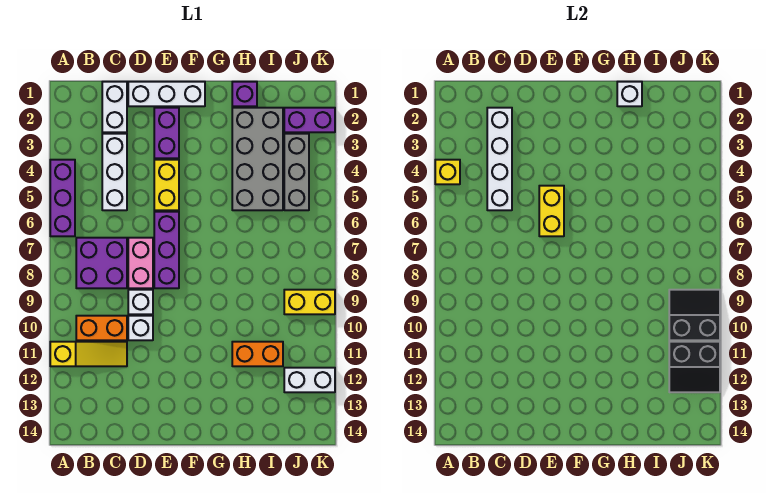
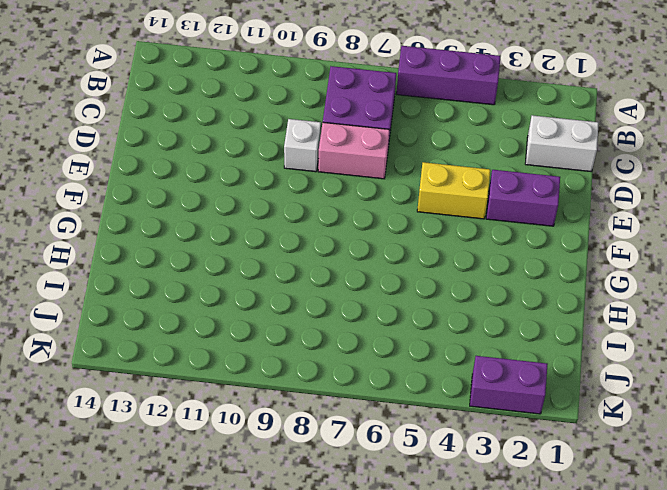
purple brick K2:K3 level 1 -> purple brick J2:K2 level 1
none -> yellow slope A11:C11 level 1 top A
none -> orange brick B10:C10 level 1
none -> white brick C3:C5 level 1

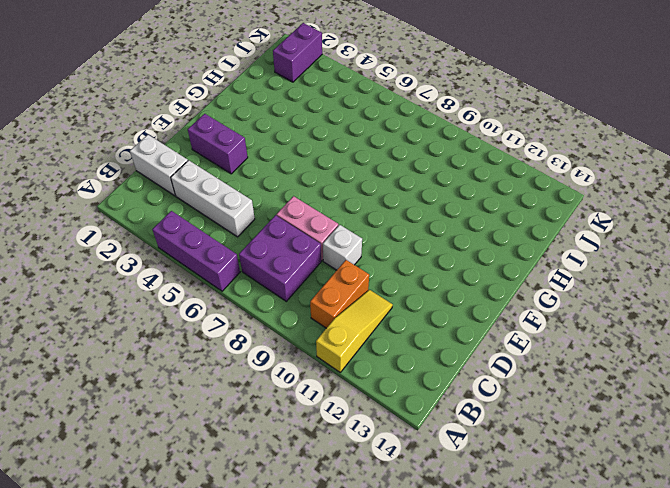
none -> white brick D1:F1 level 1
none -> white brick D10 level 1
none -> yellow brick E4:E5 level 1

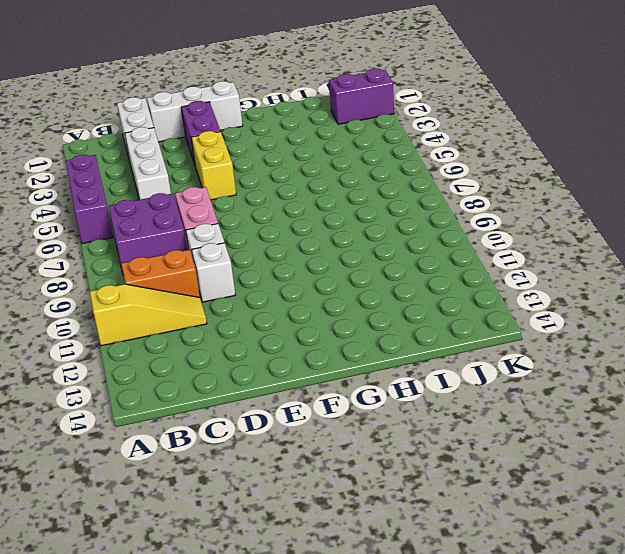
none -> purple brick E6:E8 level 1
none -> purple brick H1 level 1
none -> grey brick H2:I5 level 1

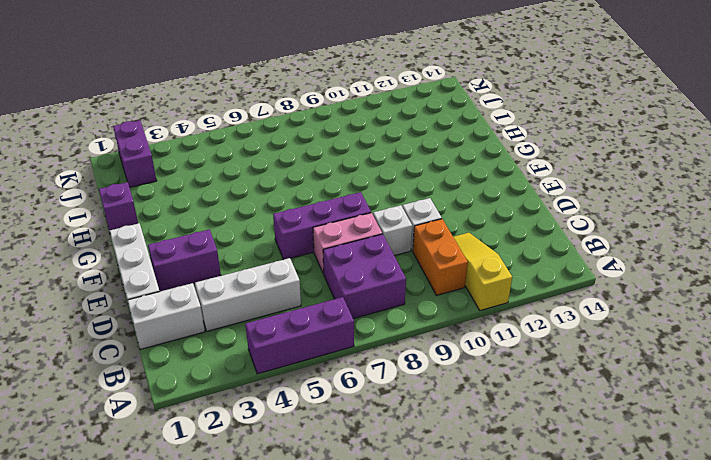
none -> yellow brick E4:E5 level 1
none -> grey brick H2:I5 level 1
none -> orange brick H11:I11 level 1

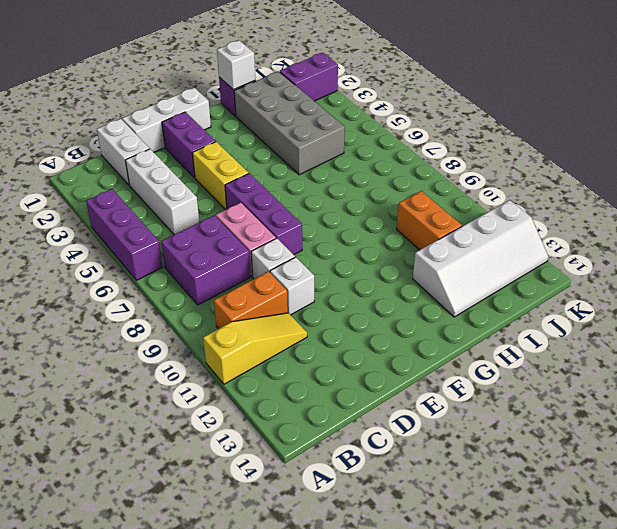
white slope H12:K13 level 1 top 12 -> white brick J12:K12 level 1
orange brick I10:I11 level 1 -> orange brick H11:I11 level 1
none -> grey brick J3:J5 level 1
none -> yellow brick J9:K9 level 1
none -> yellow brick A4 level 2

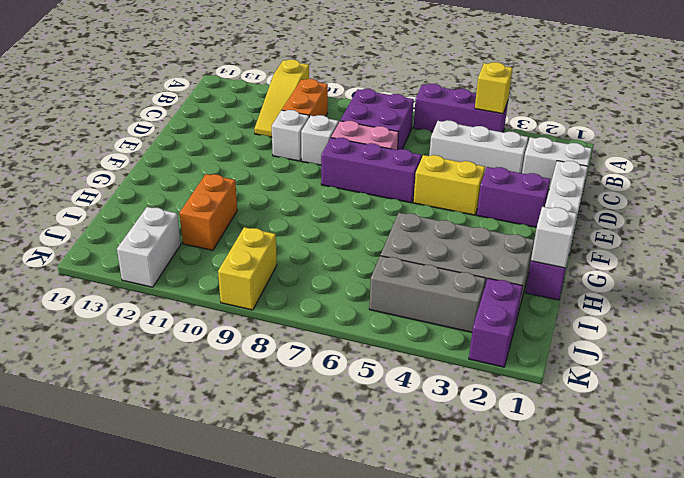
none -> white brick C2:C5 level 2
none -> yellow brick E5:E6 level 2
none -> black slope J9:K10 level 2 top 10

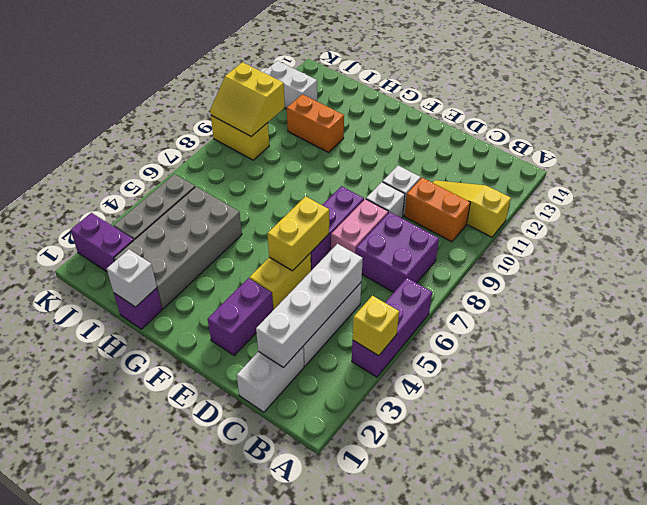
yellow slope J9:K10 level 2 top 10 -> black slope J9:K10 level 2 top 10
none -> white brick D1:F1 level 1
none -> black slope J11:K12 level 2 top 11

